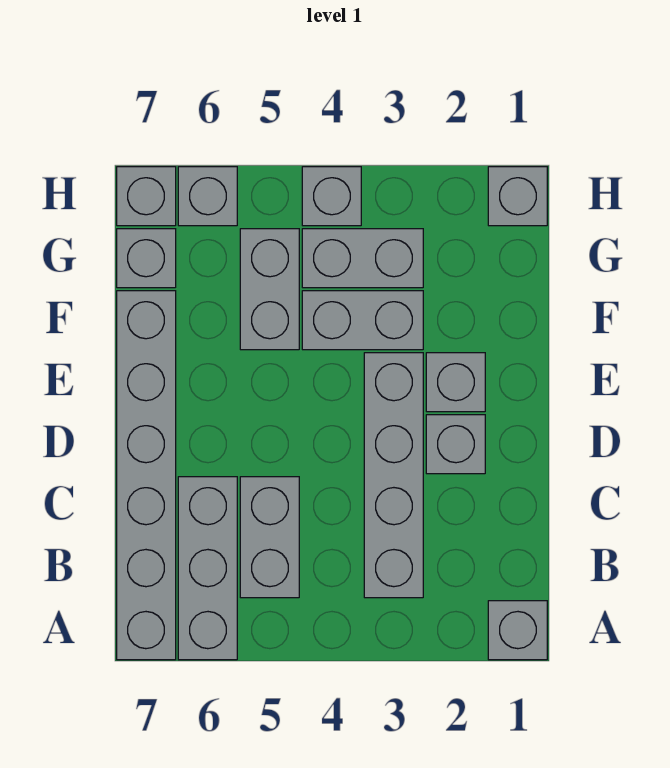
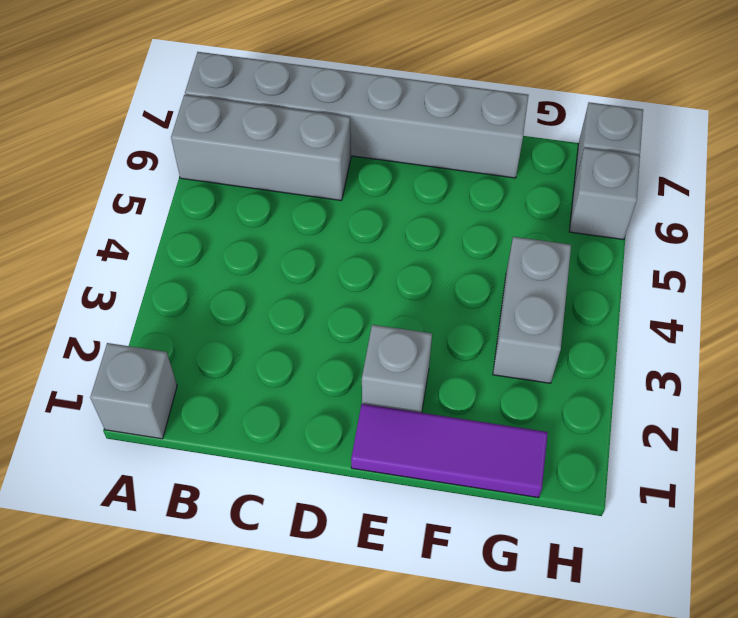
purple tile E1:G1 level 1 -> none
none -> grey brick B3:E3 level 1
none -> grey brick B5:C5 level 1
none -> grey brick D2 level 1

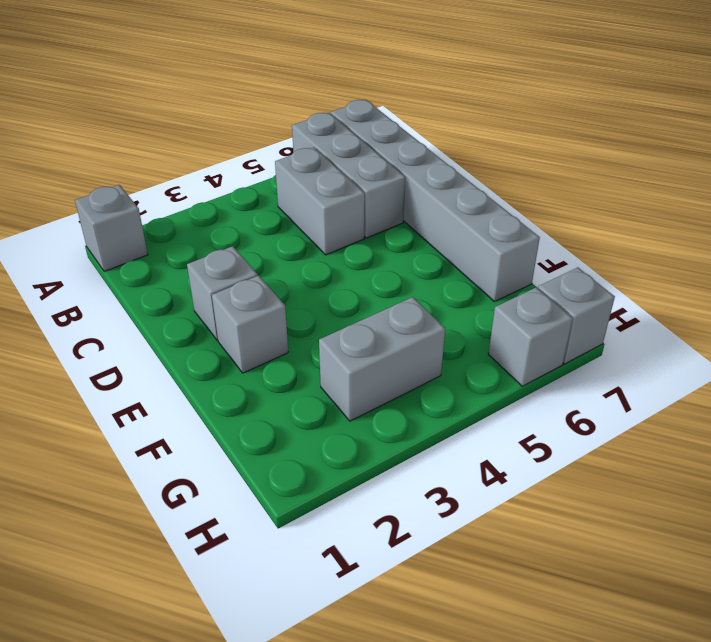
none -> grey brick B3:E3 level 1
none -> grey brick F3:F4 level 1
none -> grey brick F5:G5 level 1

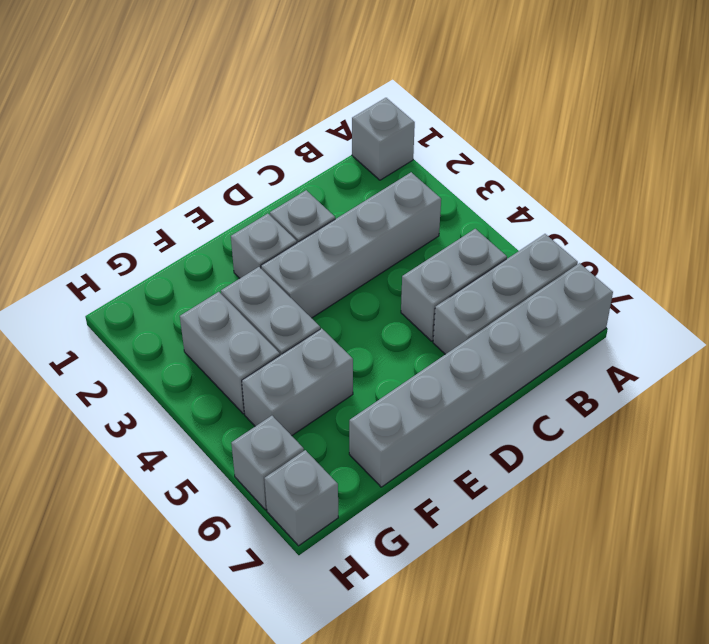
none -> grey brick G7 level 1
none -> grey brick H1 level 1
none -> grey brick H4 level 1

